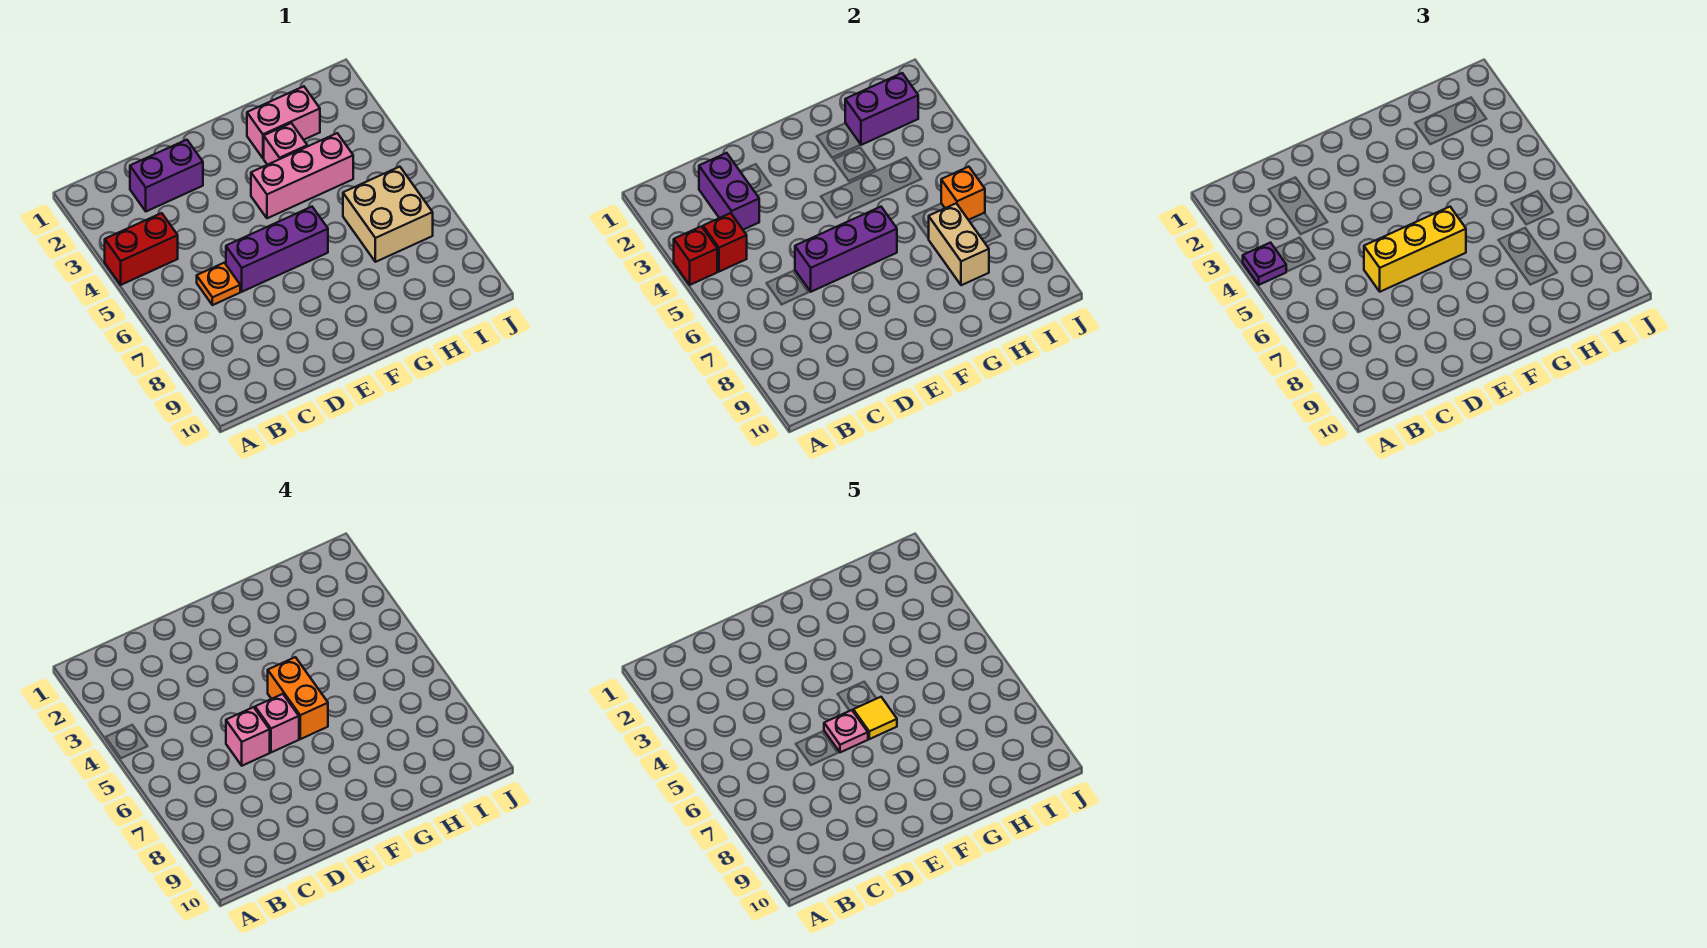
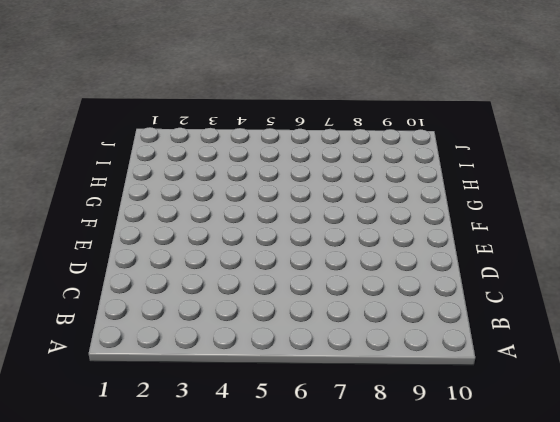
none -> red brick A4:B4 level 1
none -> purple brick C2:D2 level 1
none -> orange plate C6 level 1

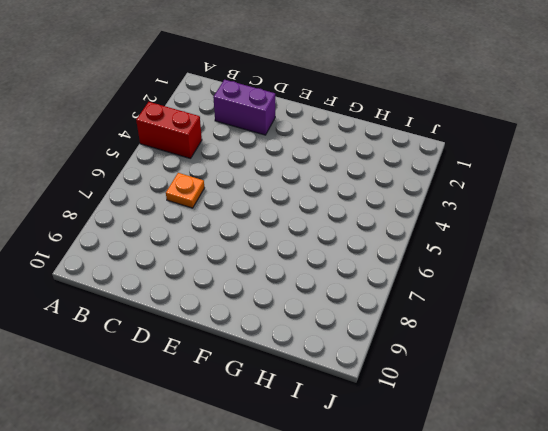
none -> purple brick D6:F6 level 1
none -> pink brick F4:H4 level 1
none -> pink brick G2:H2 level 1

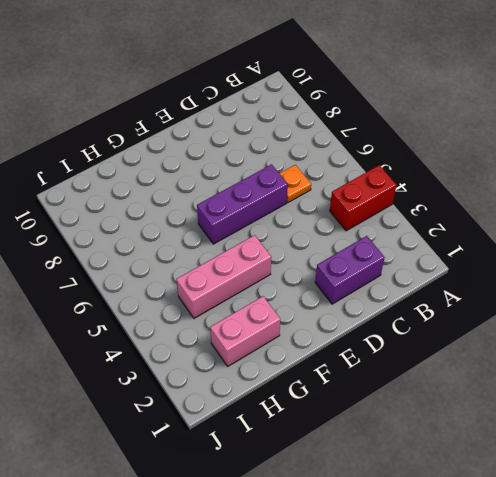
none -> pink brick G3 level 1
none -> tan brick H6:I7 level 1
none -> red brick A4 level 2

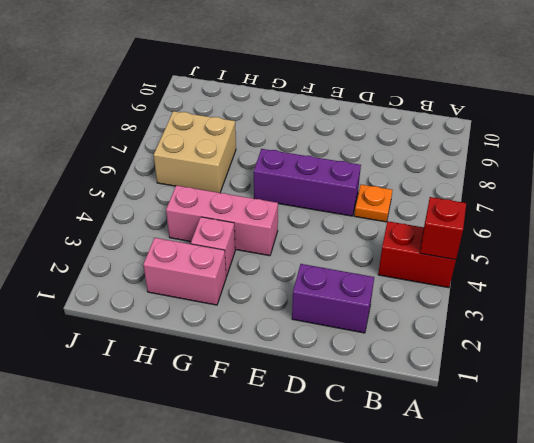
none -> red brick B4 level 2
none -> purple brick C2:C3 level 2
none -> purple brick D6:F6 level 2

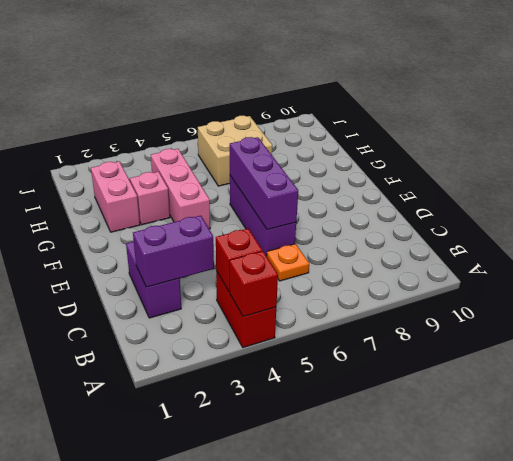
none -> purple brick H2:I2 level 2
none -> tan brick H7:H8 level 2
none -> orange brick I6 level 2

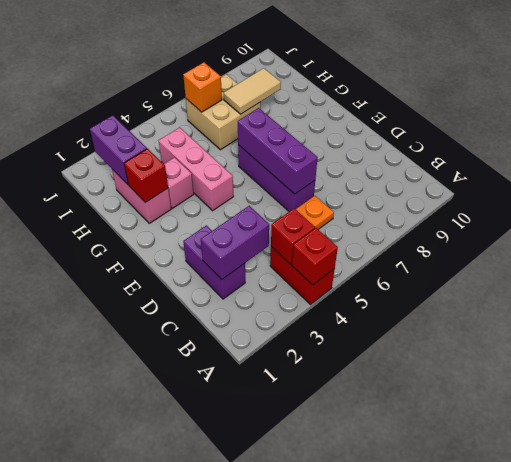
red brick G2 level 2 -> none
tan tile H7:H8 level 2 -> tan brick H7:H8 level 2
none -> purple plate A4 level 3
none -> yellow brick D6:F6 level 3
none -> pink brick D6 level 4

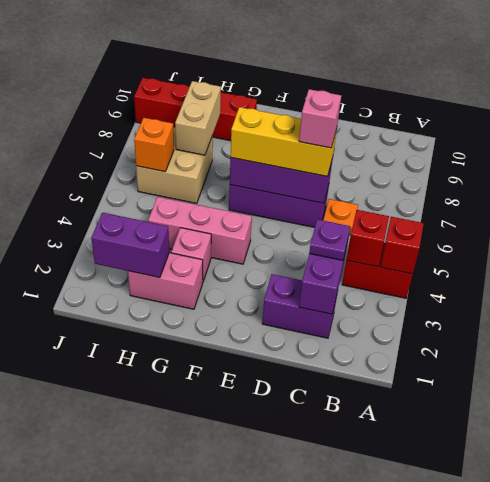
purple plate C3 level 3 -> purple plate A4 level 3
red brick G9:J9 level 1 -> none
none -> pink brick E6 level 4
none -> orange brick F5:F6 level 4
none -> pink plate E6 level 5

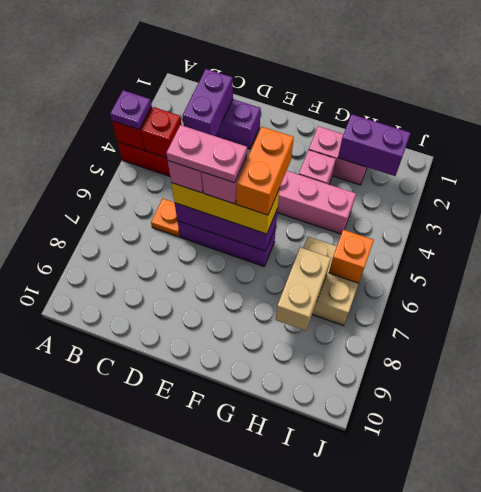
pink plate D6:E6 level 5 -> pink plate E6 level 5
none -> yellow tile F6 level 5

